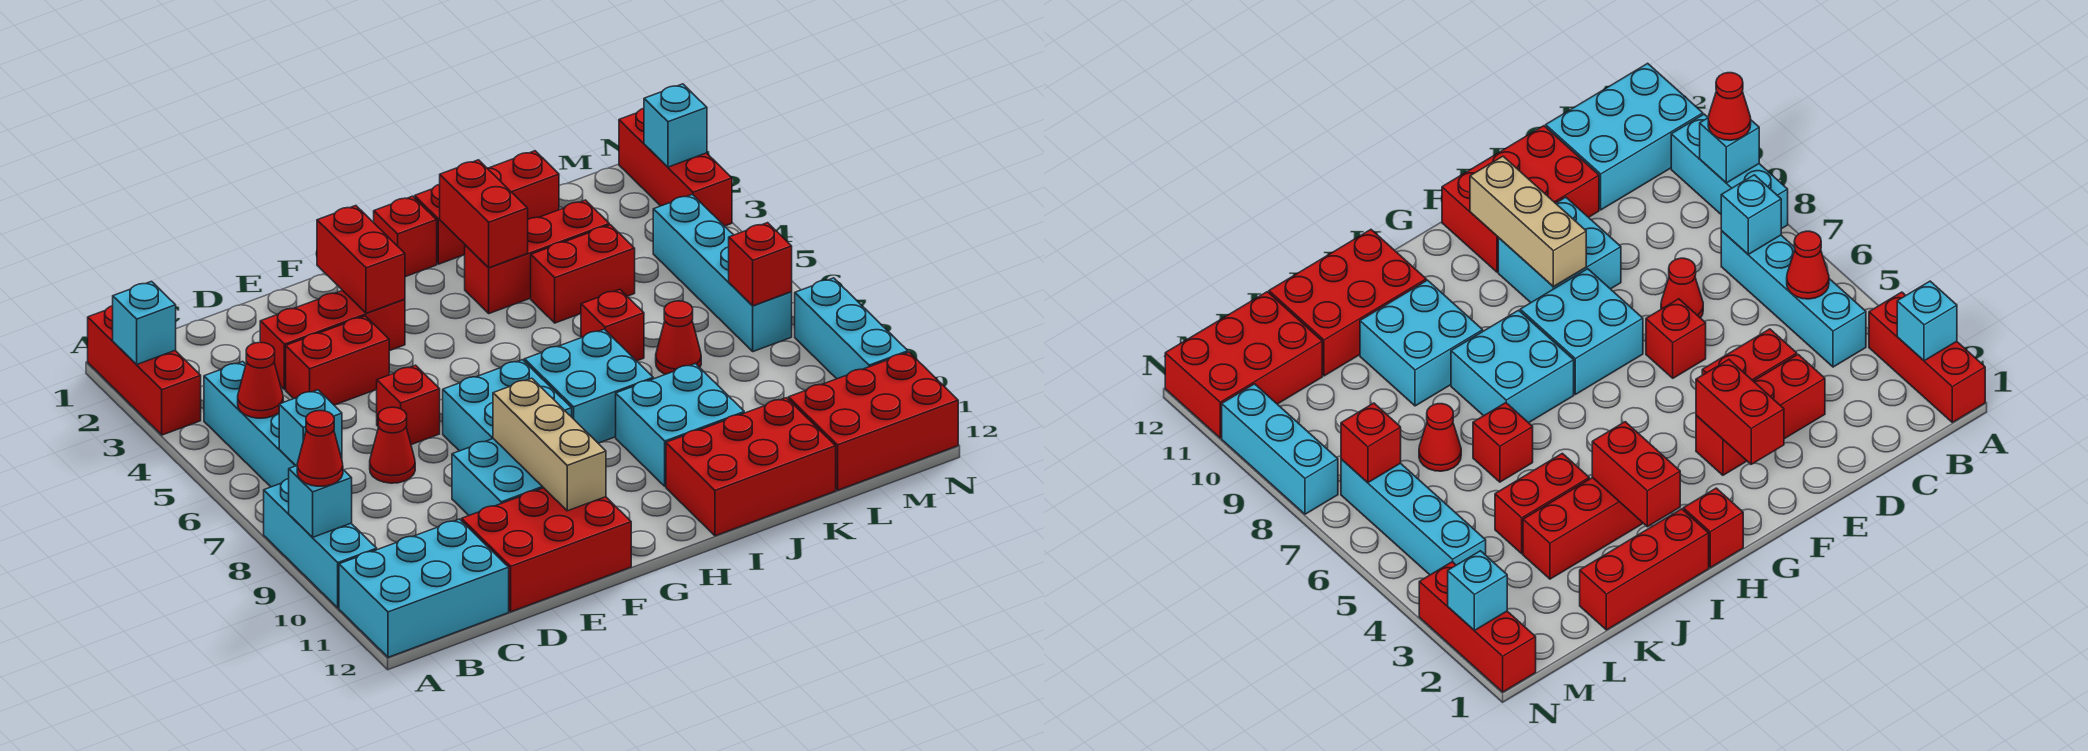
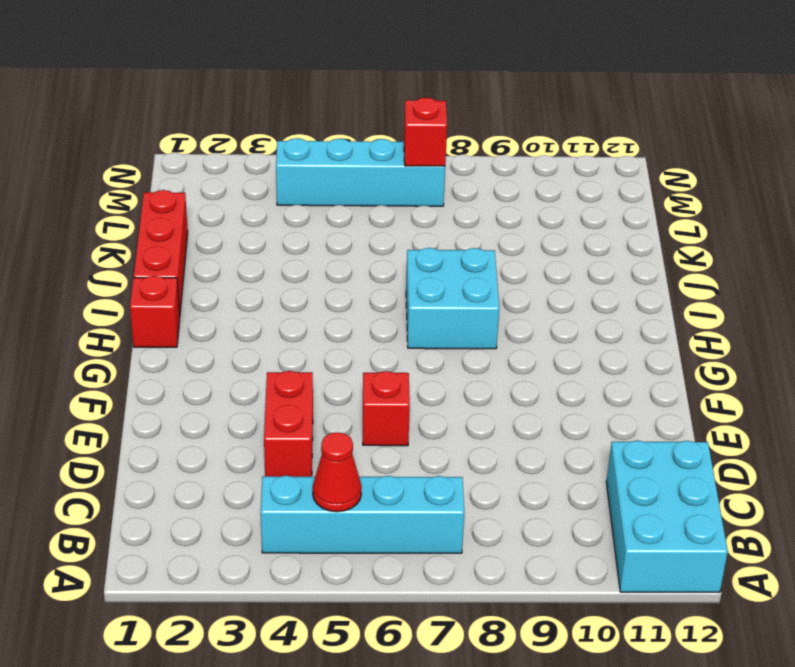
none -> red brick A1:A3 level 1
none -> cyan brick A8:A10 level 1
none -> red brick D3:F3 level 1
none -> red cone D7 level 1

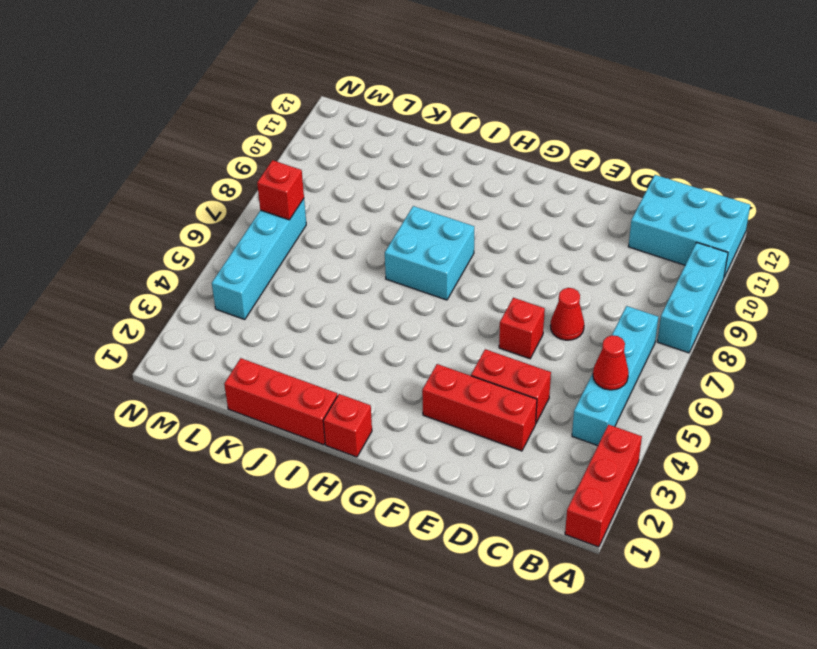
none -> red brick D11:F12 level 1
none -> cyan brick E9:F10 level 1
none -> cyan brick F7:G8 level 1
none -> red brick I3:K3 level 1

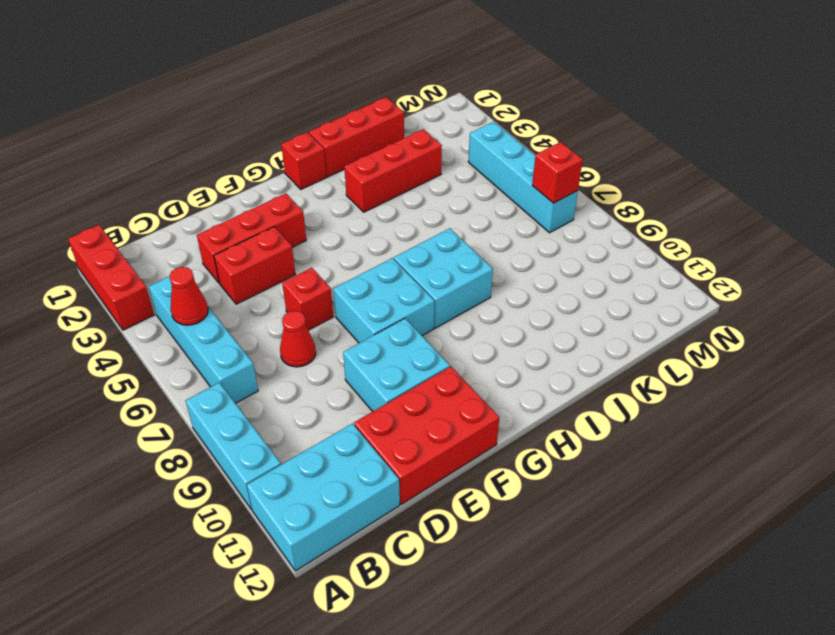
none -> cyan brick I9:J10 level 1
none -> red brick I11:K12 level 1
none -> red brick J4:K4 level 1
none -> red brick J6 level 1

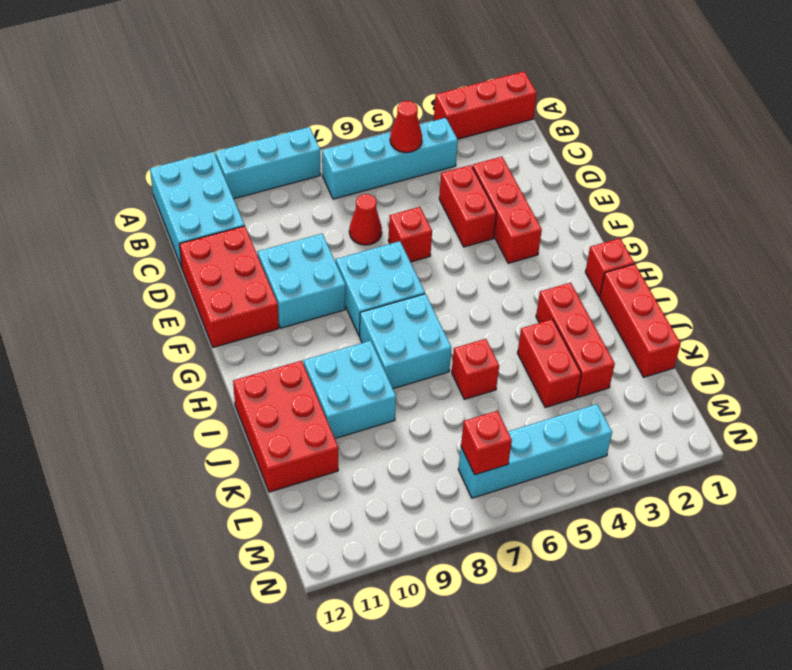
none -> red cone K7 level 1
none -> red brick L11:N12 level 1
none -> red brick N1:N3 level 1
none -> cyan brick N8:N10 level 1

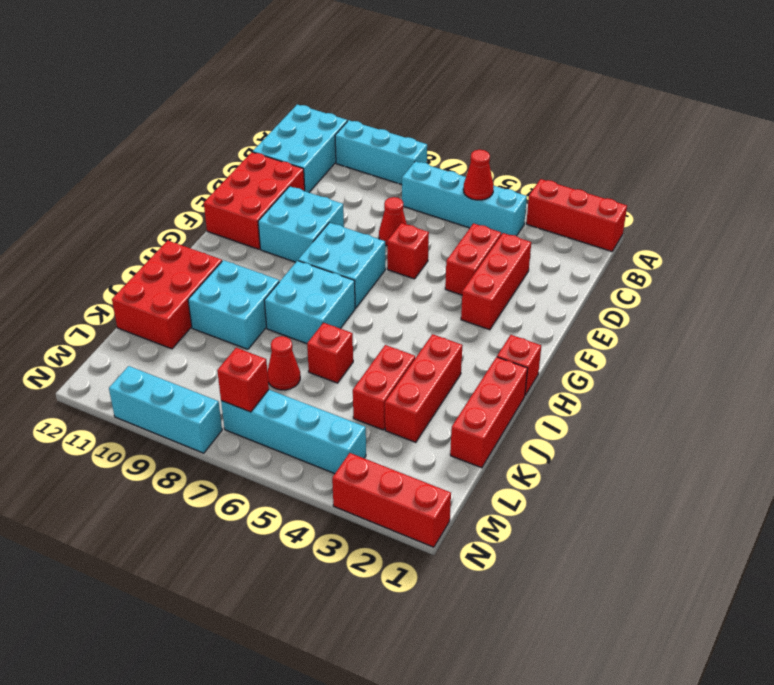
none -> red brick L11:N12 level 1
none -> cyan brick A2 level 2
none -> cyan brick A9 level 2
none -> cyan brick B7 level 2

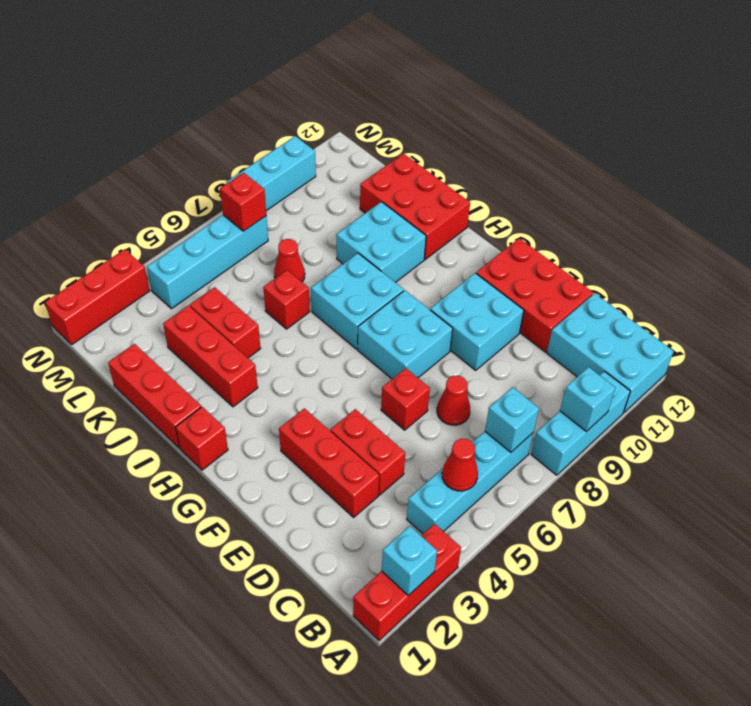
none -> red brick L11:N12 level 1
none -> red brick F2:F3 level 2
none -> tan brick F9:F11 level 2
none -> red brick I2:I3 level 2

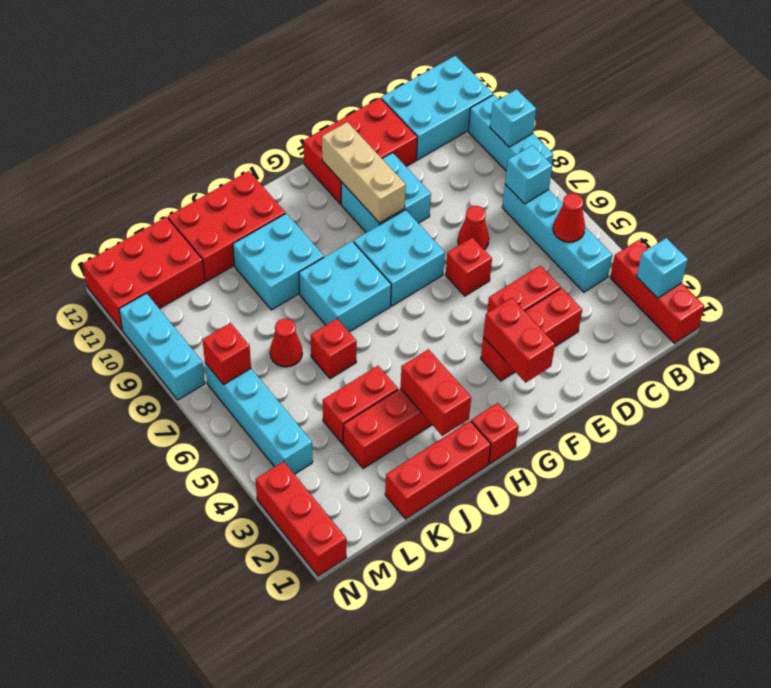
none -> cyan brick N2 level 2
none -> red cone A9 level 3

